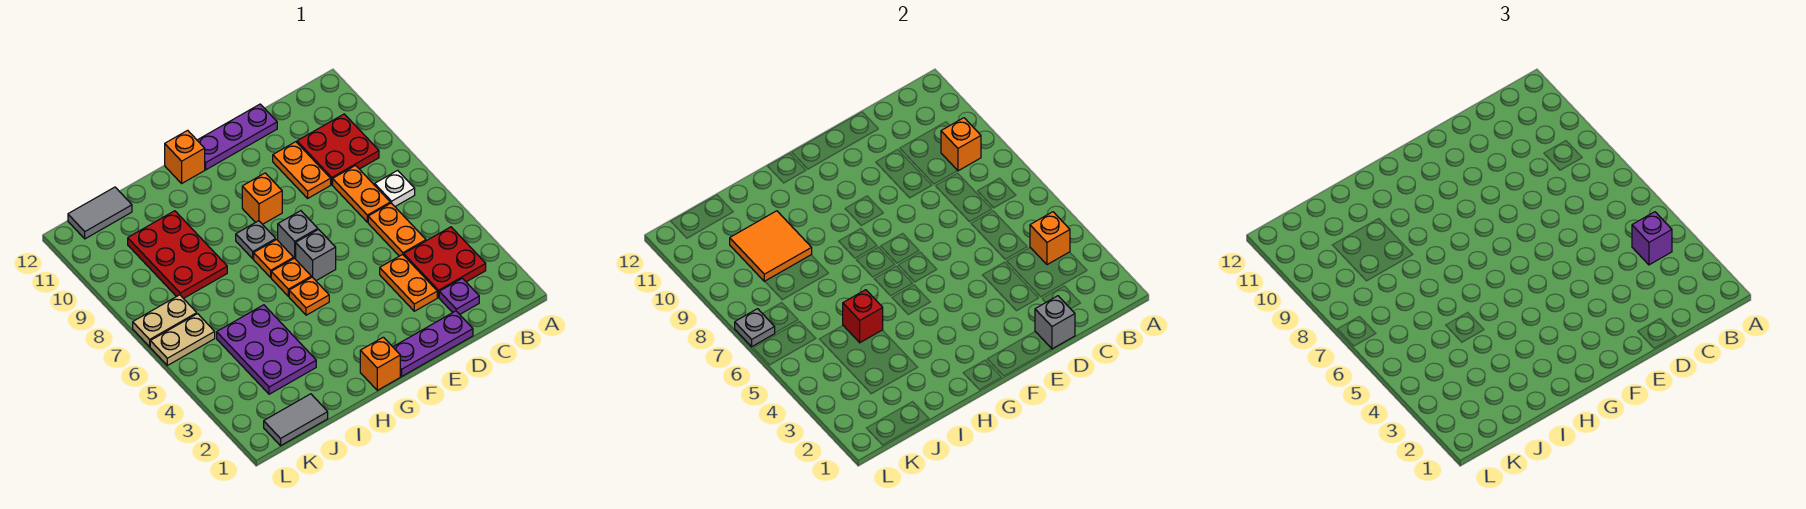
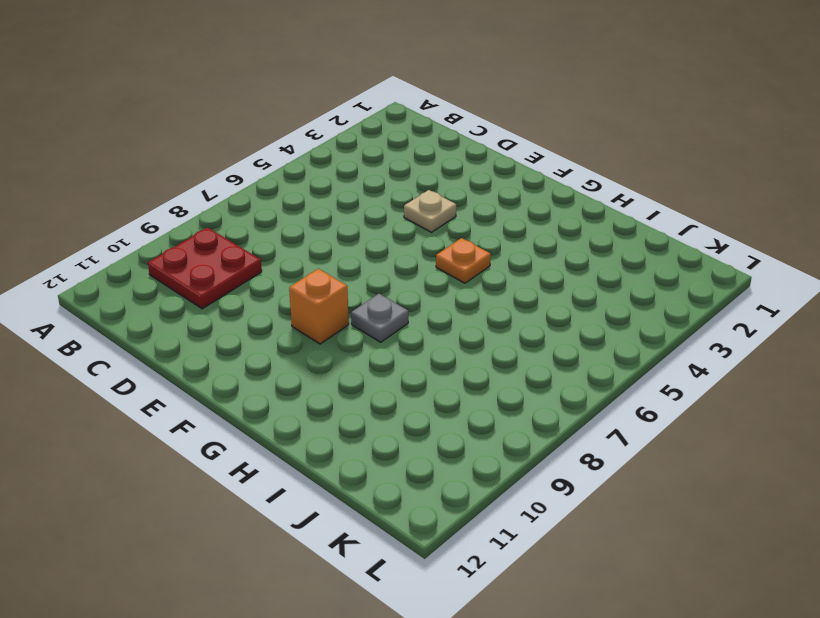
tan plate E4 level 1 -> none
none -> red plate B3:C4 level 1
none -> white plate B7 level 1
none -> purple plate C2 level 1
none -> orange plate C5:C6 level 1

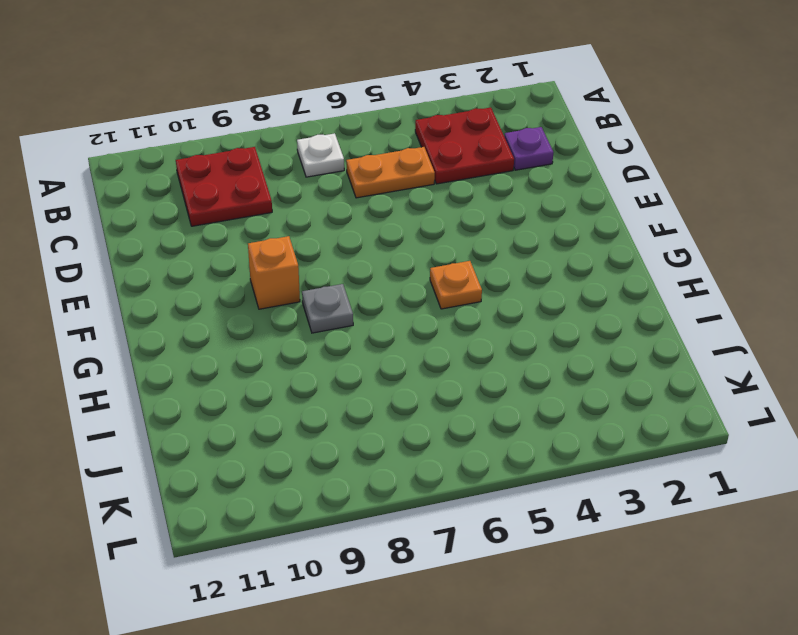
none -> orange plate C7:C8 level 1
none -> purple plate D1:F1 level 1
none -> orange plate D3:D4 level 1
none -> orange plate D9:D10 level 1

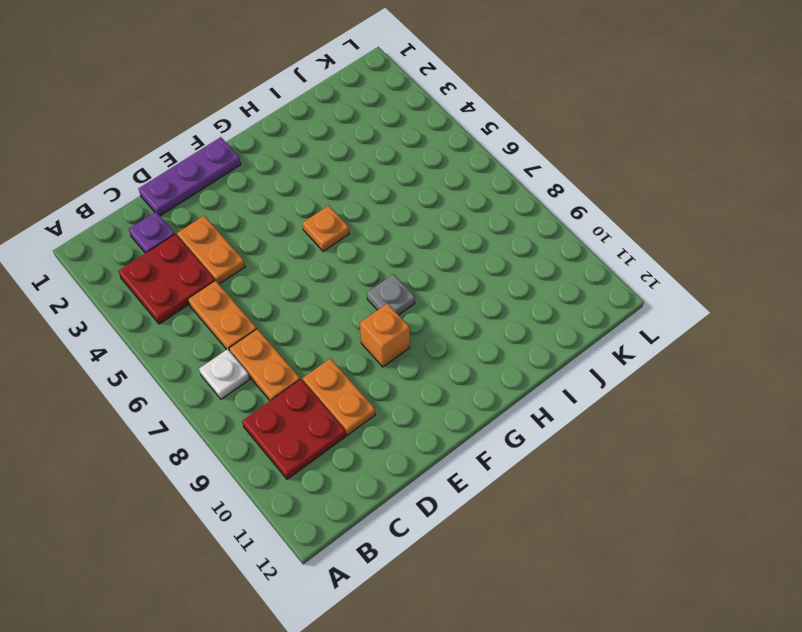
none -> purple plate D12:F12 level 1
none -> grey brick F6 level 1
none -> grey brick F7 level 1
none -> orange brick G1 level 1

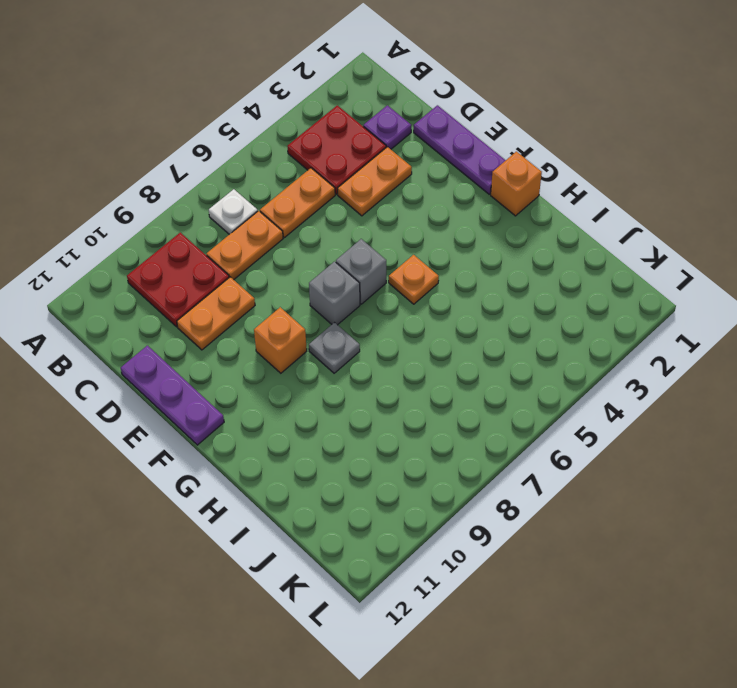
none -> orange plate G6 level 1
none -> orange plate G7 level 1
none -> orange brick G12 level 1
none -> purple plate I3:J5 level 1

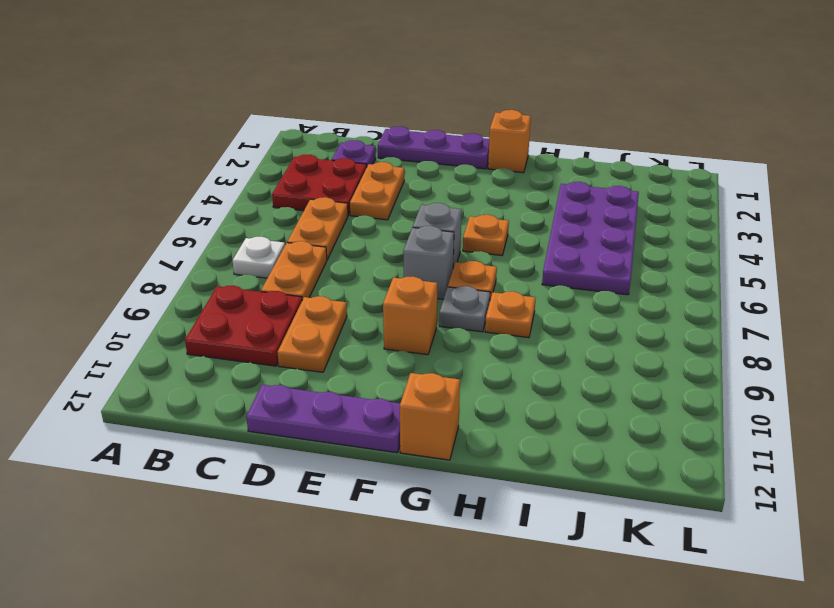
orange plate H8 level 1 -> orange plate G6 level 1
purple plate I3:J6 level 1 -> purple plate I3:J5 level 1
none -> red plate I8:J10 level 1
none -> grey tile J1:K1 level 1
none -> grey tile J12:K12 level 1
none -> tan plate K6:L6 level 1

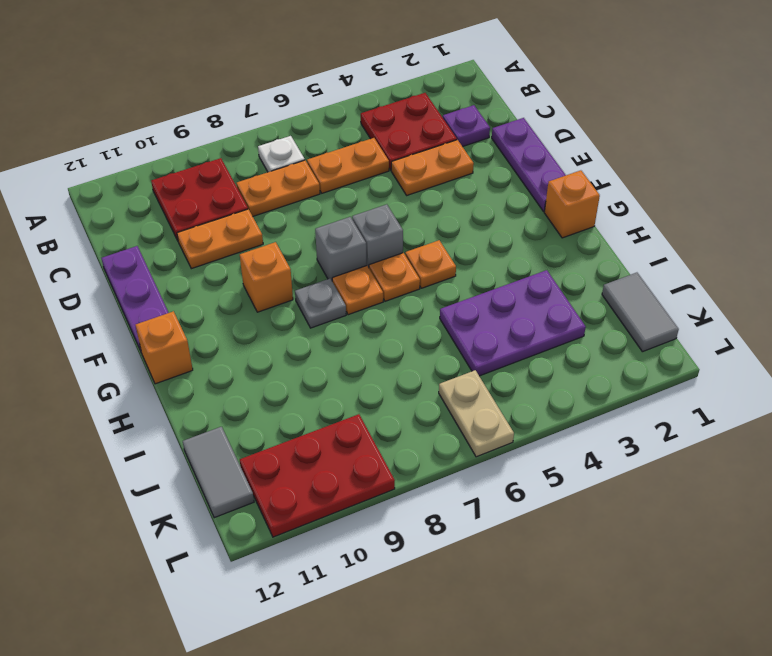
red plate K9:L11 level 1 -> red plate I8:J10 level 1
none -> tan plate K7:L7 level 1
none -> orange brick B4 level 2
none -> orange brick B9 level 2
none -> grey brick D1 level 2

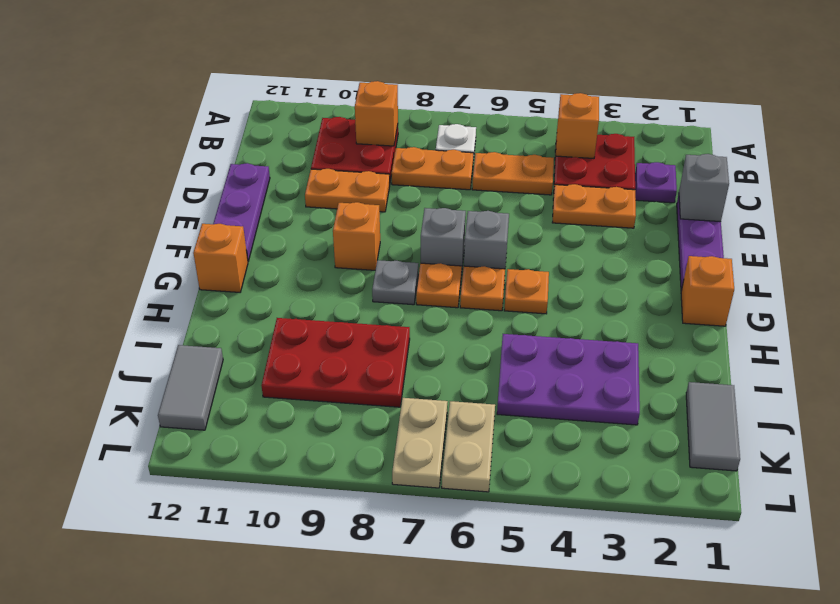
none -> red brick I5 level 2
none -> orange tile I9:J10 level 2
none -> grey plate L7 level 2
none -> purple brick B4 level 3

